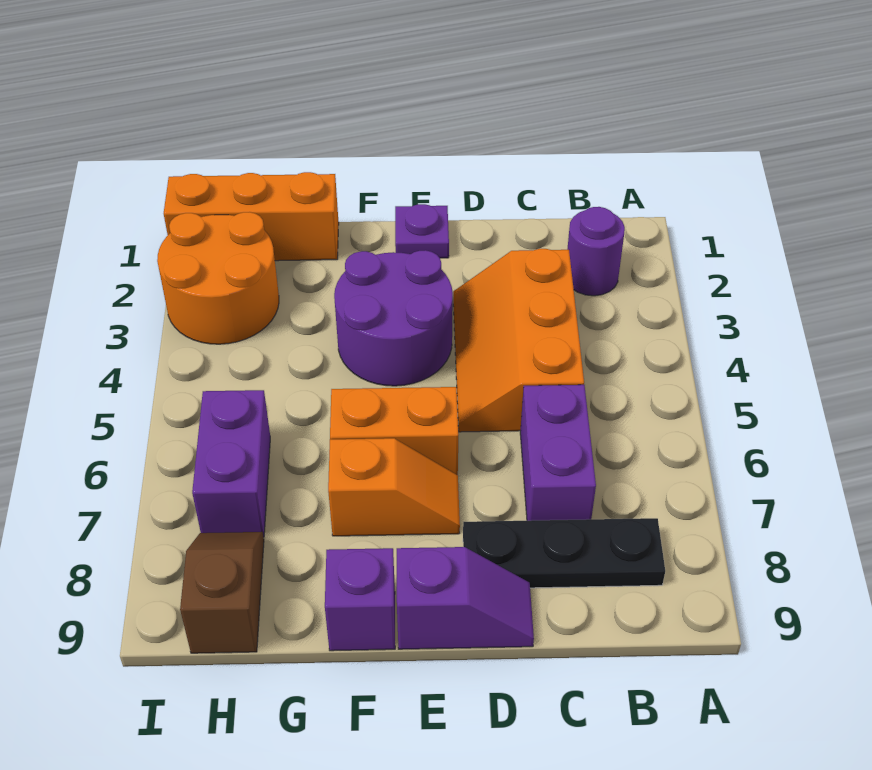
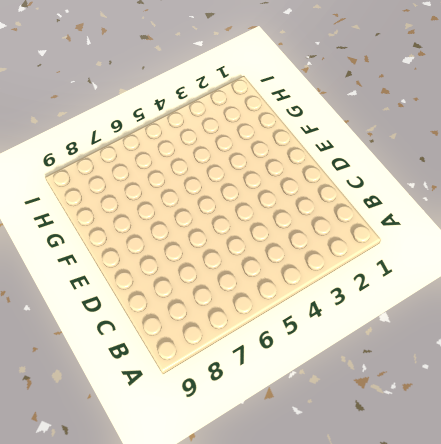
none -> purple round brick B2 level 1
none -> black plate B8:D8 level 1
none -> orange slope C3:D5 level 1 top C

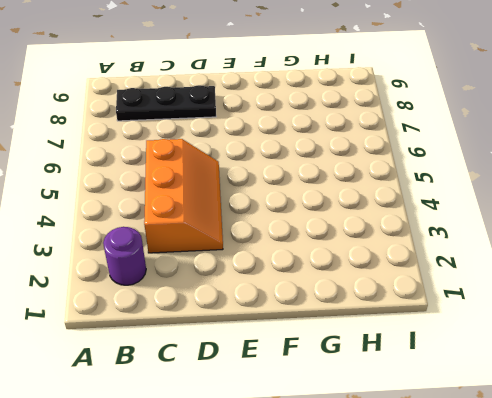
none -> purple brick C6:C7 level 1
none -> purple slope D9:E9 level 1 top E
none -> purple plate E1 level 1

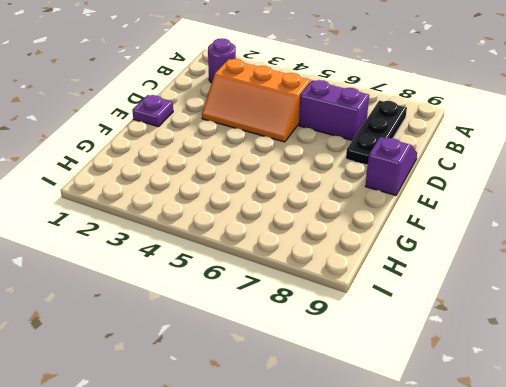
none -> purple round brick E3:F4 level 1
none -> orange brick E6:F6 level 1
none -> orange slope E7:F7 level 1 top F

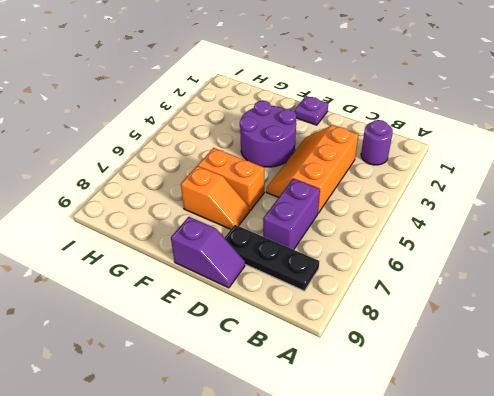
none -> purple brick F9 level 1
none -> orange brick G1:I1 level 1
none -> orange round brick H2:I3 level 1

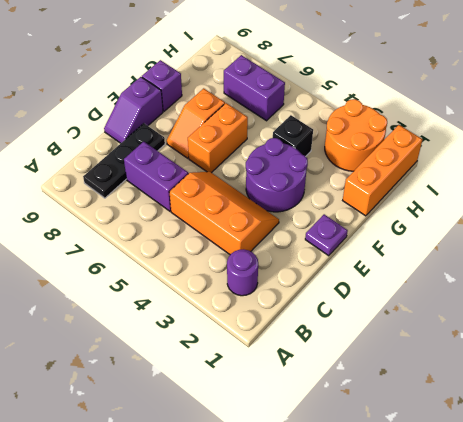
black brick G4 level 1 -> none
none -> brown slope H8:H9 level 1 top 9

